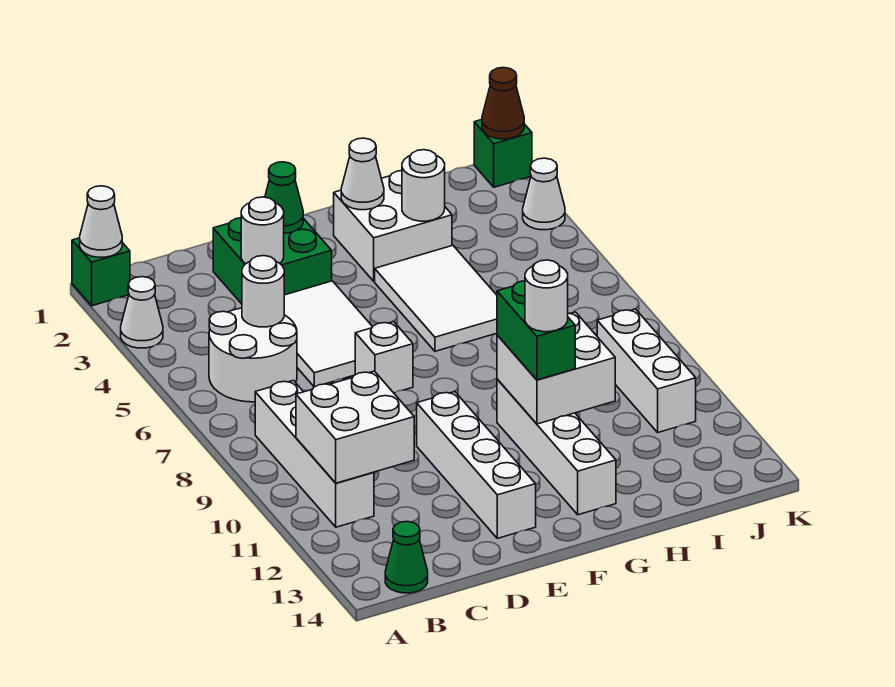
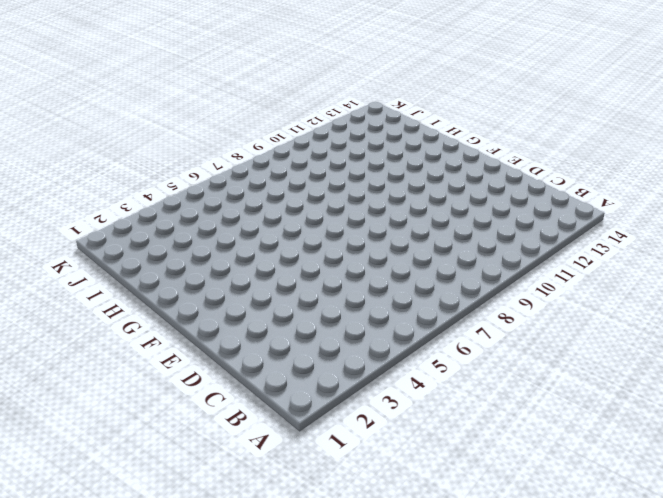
none -> green brick A1 level 1
none -> white cone A3 level 1
none -> white round brick B5:C6 level 1

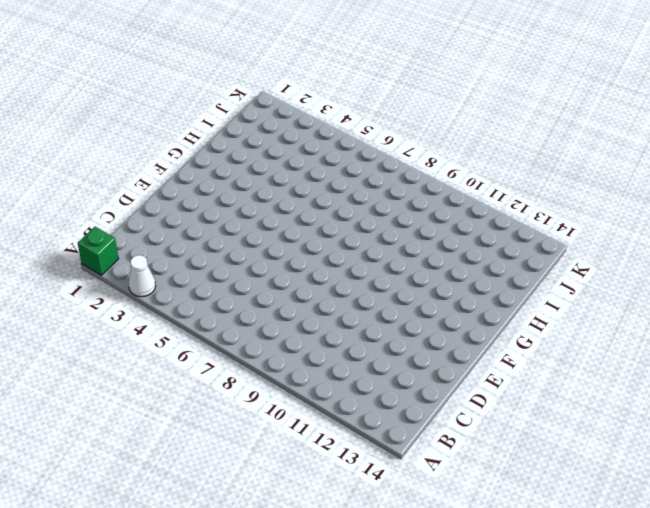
none -> white round brick B5:C6 level 1
none -> white brick B8:B11 level 1
none -> green cone B14 level 1

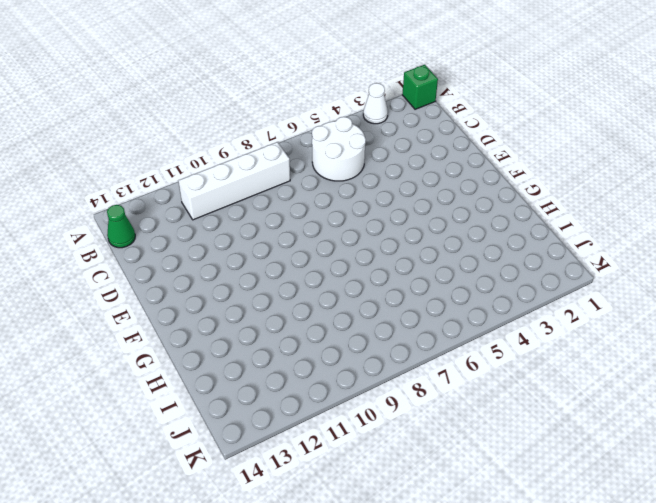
none -> green brick D2:E3 level 1
none -> white tile D4:E6 level 1
none -> white brick E7 level 1

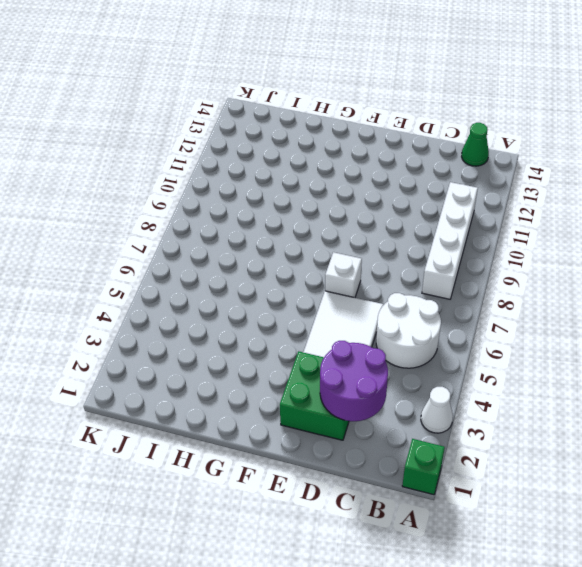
purple round brick C2:D3 level 2 -> white round brick D3 level 2
none -> white brick E10:E13 level 1
none -> white brick G2:H3 level 1
none -> white tile G4:H6 level 1

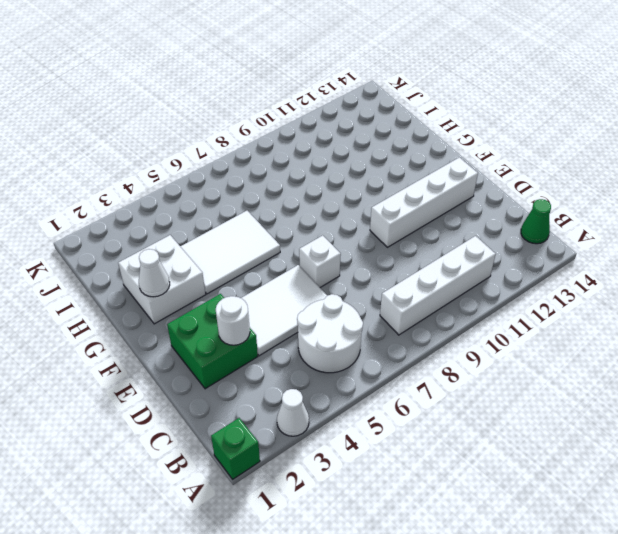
none -> white brick G10:G13 level 1
none -> white brick J9:J11 level 1
none -> green brick K1 level 1

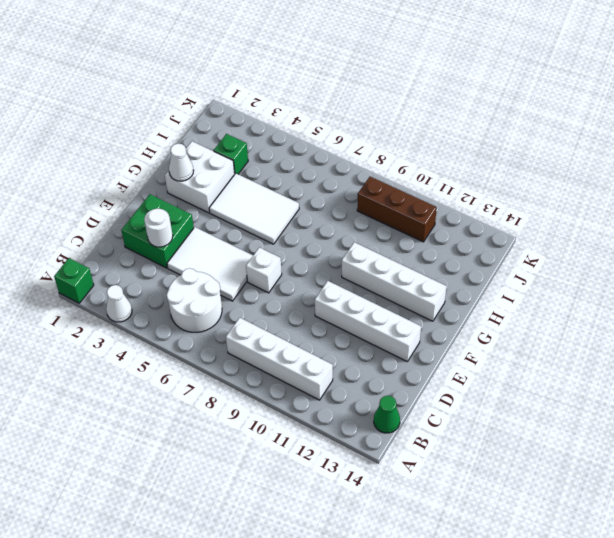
green brick I3 level 1 -> green brick K1 level 1
brown brick J9:J11 level 1 -> white brick J9:J11 level 1
none -> white cone K3 level 1
none -> white cone A1 level 2
none -> white brick B10:C11 level 2

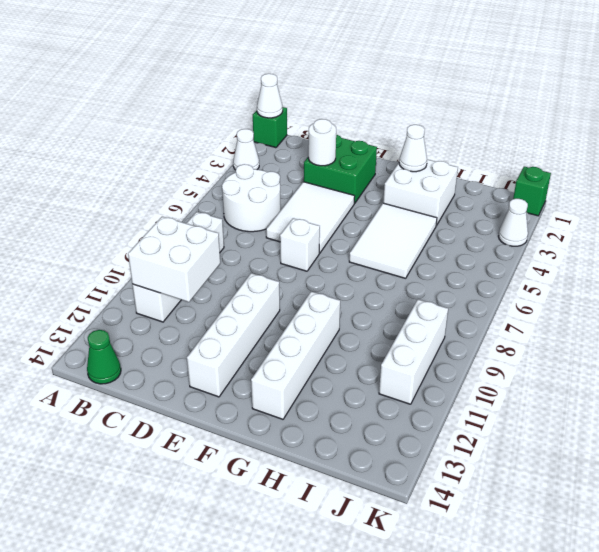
none -> white round brick C5 level 2
none -> green cone E2 level 2
none -> white brick G10:H11 level 2

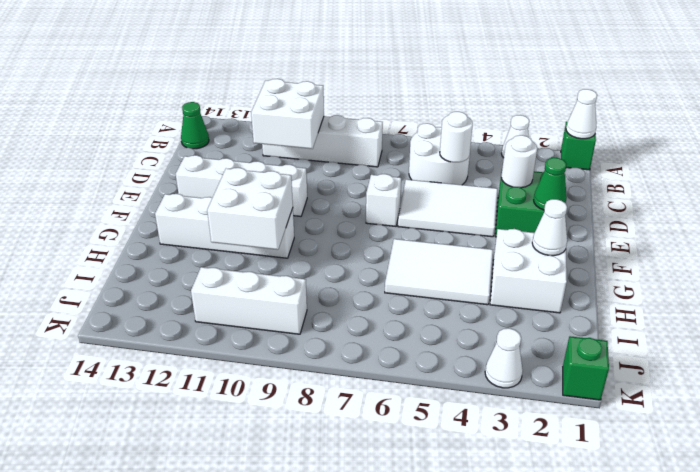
none -> white round brick H3 level 2
none -> brown cone K1 level 2
none -> green brick G10:G11 level 3

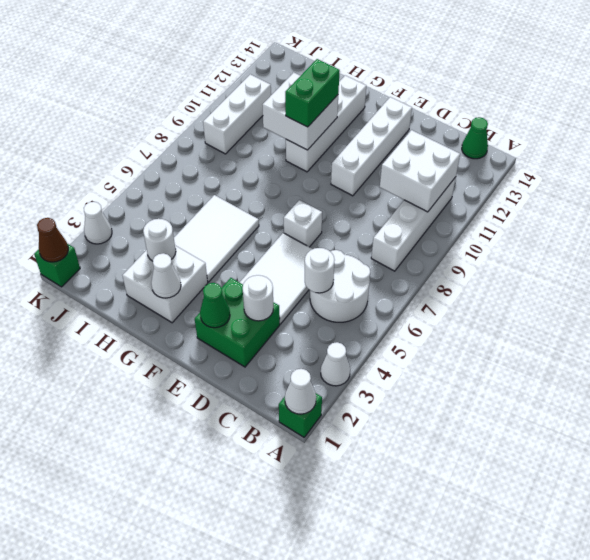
none -> white round brick G11 level 4

